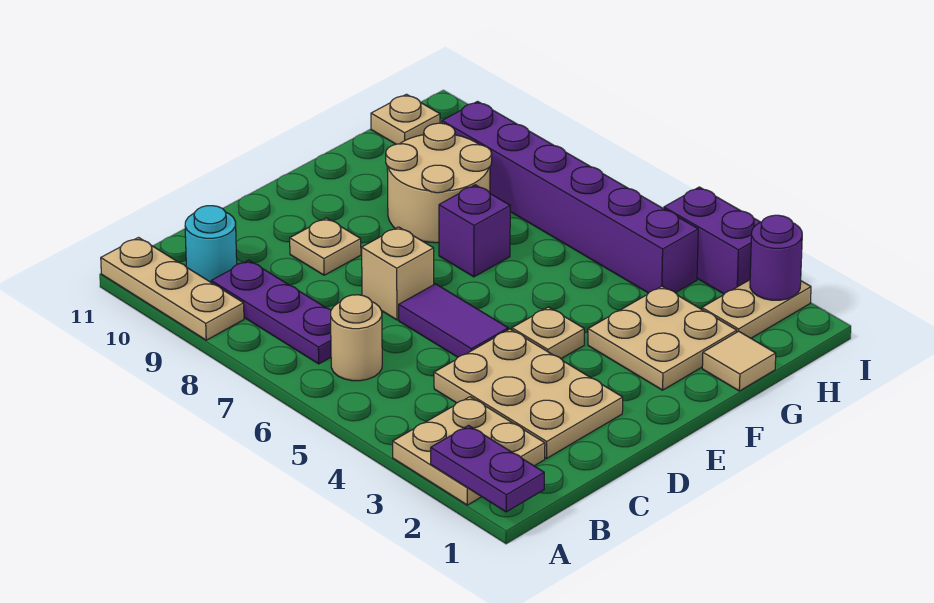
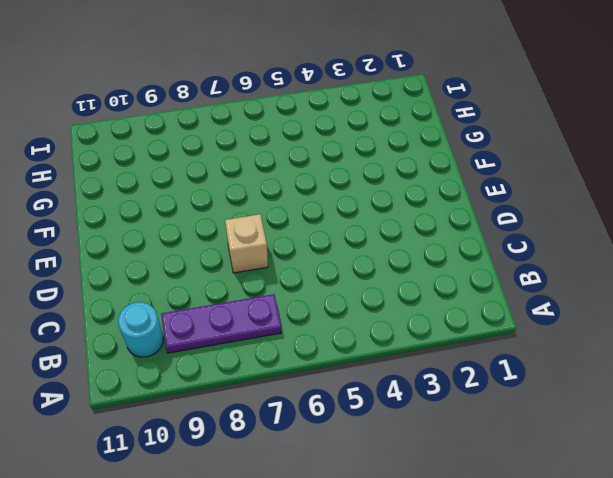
none -> tan plate A2:B3 level 1
none -> tan plate A9:A11 level 1
none -> tan round brick B6 level 1

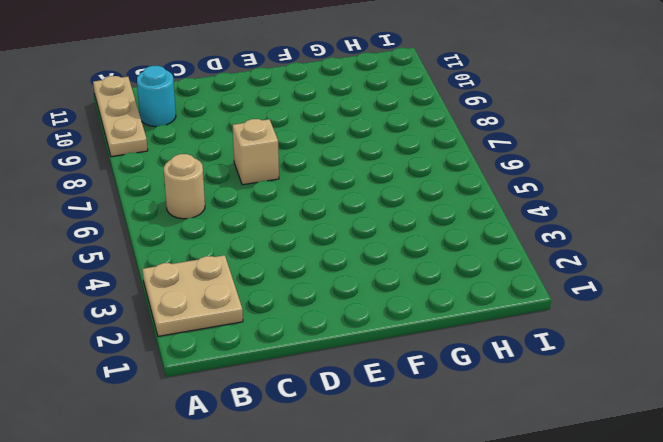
none -> purple plate B7:B9 level 1
none -> tan plate C2:D4 level 1
none -> purple tile D5:D6 level 1

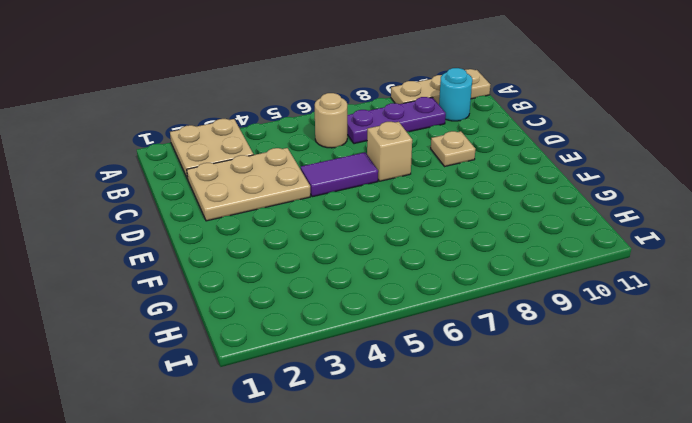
none -> tan plate E4 level 1
none -> tan plate F2:G3 level 1
none -> purple brick F7 level 1

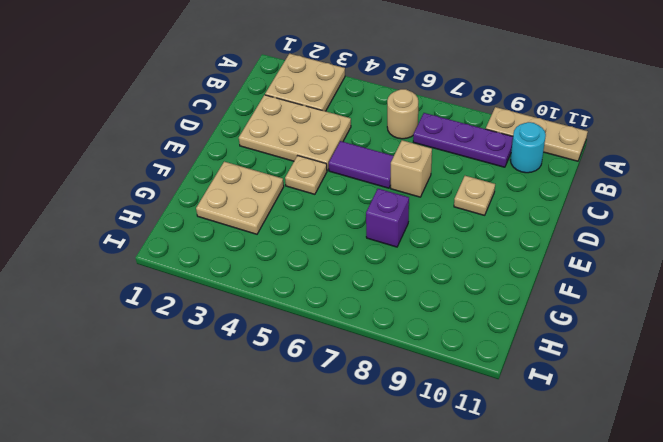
none -> tan round brick F8:G9 level 1
none -> tan tile G1 level 1
none -> tan plate H2:I2 level 1

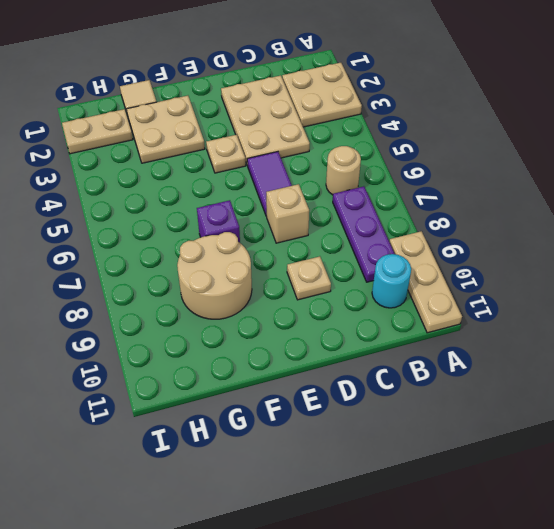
none -> purple brick H4:H9 level 1
none -> tan plate H11 level 1
none -> purple brick I3:I4 level 1

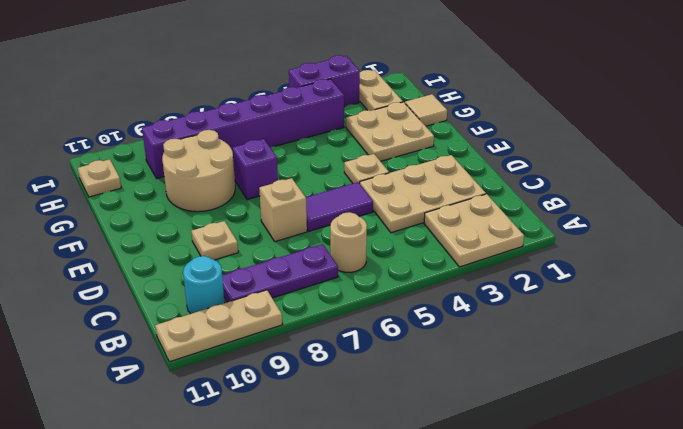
none -> purple plate A1:A2 level 2
none -> purple round brick I2 level 2

